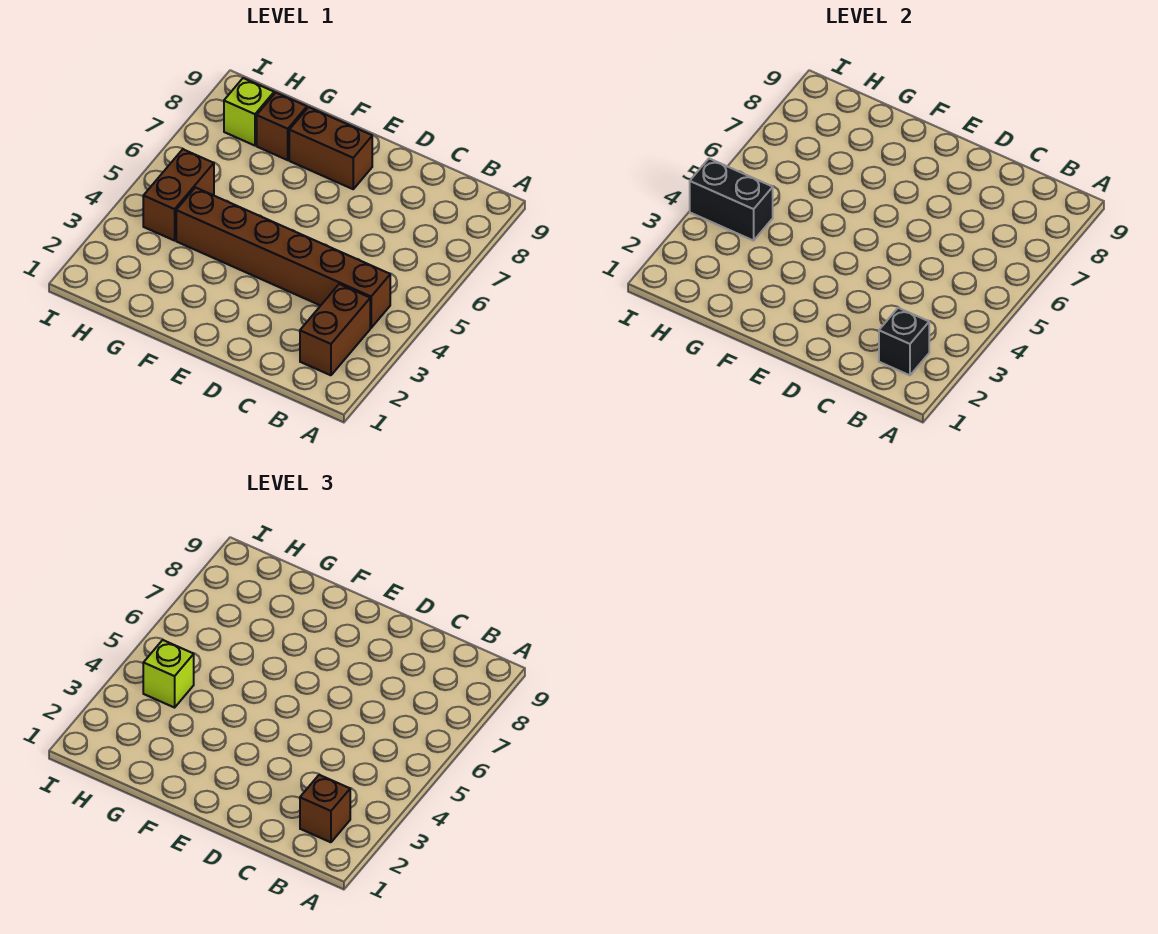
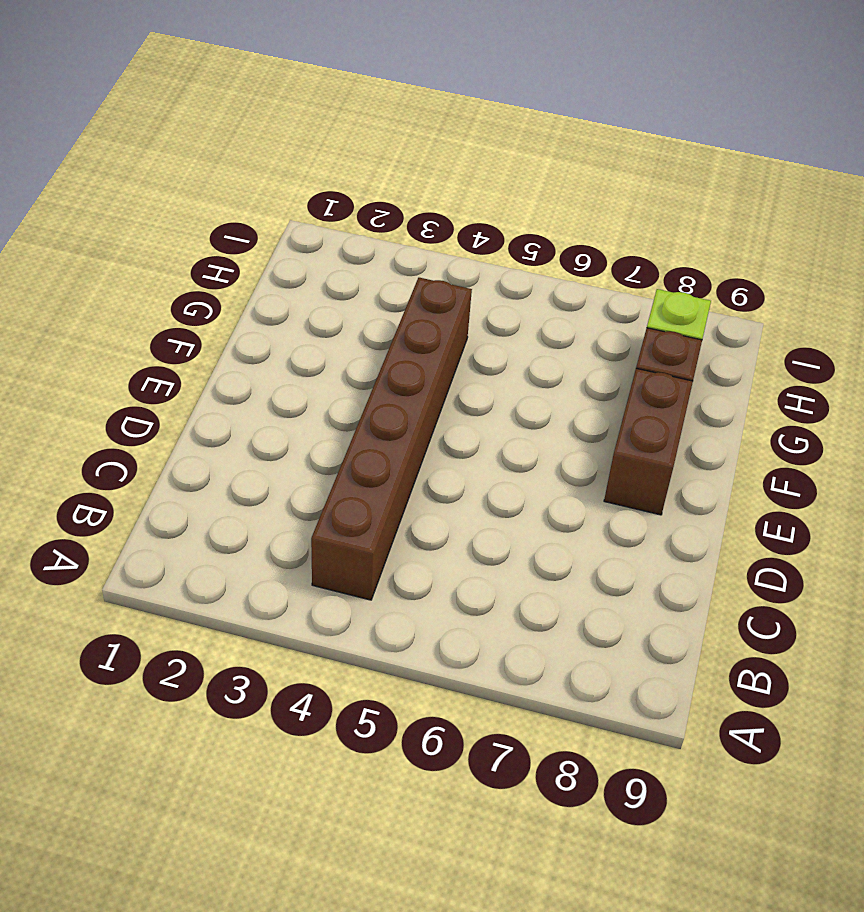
none -> brown brick B2:B3 level 1
none -> brown brick H4:H5 level 1

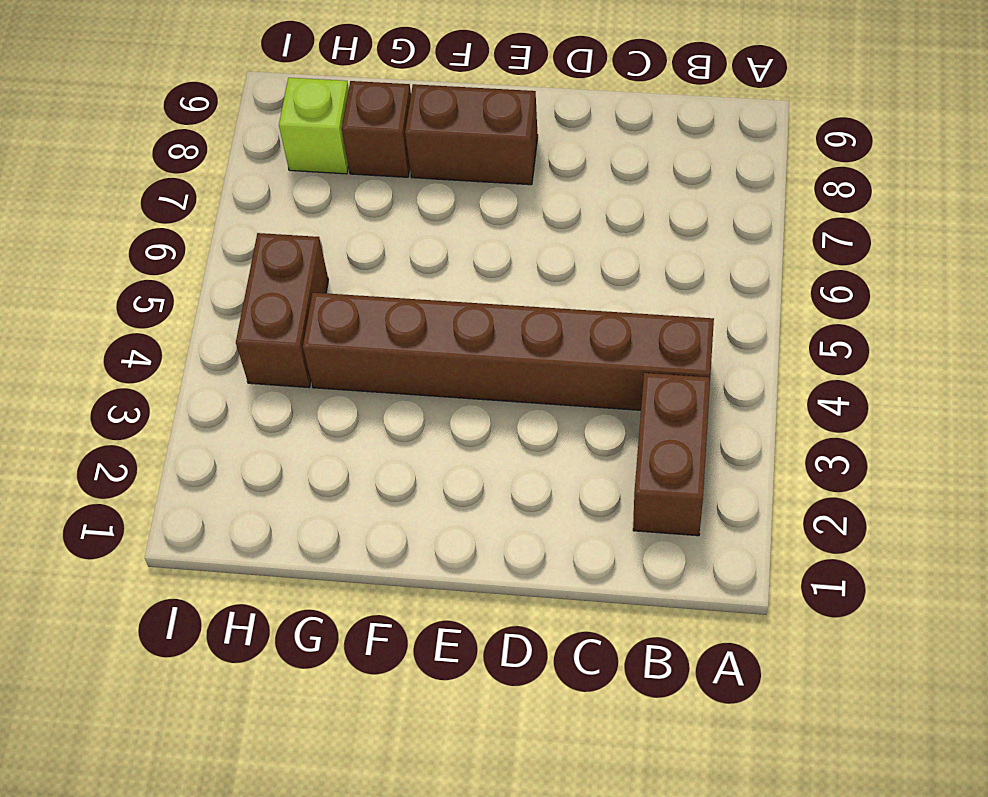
none -> black brick B2 level 2
none -> black brick H4:I4 level 2

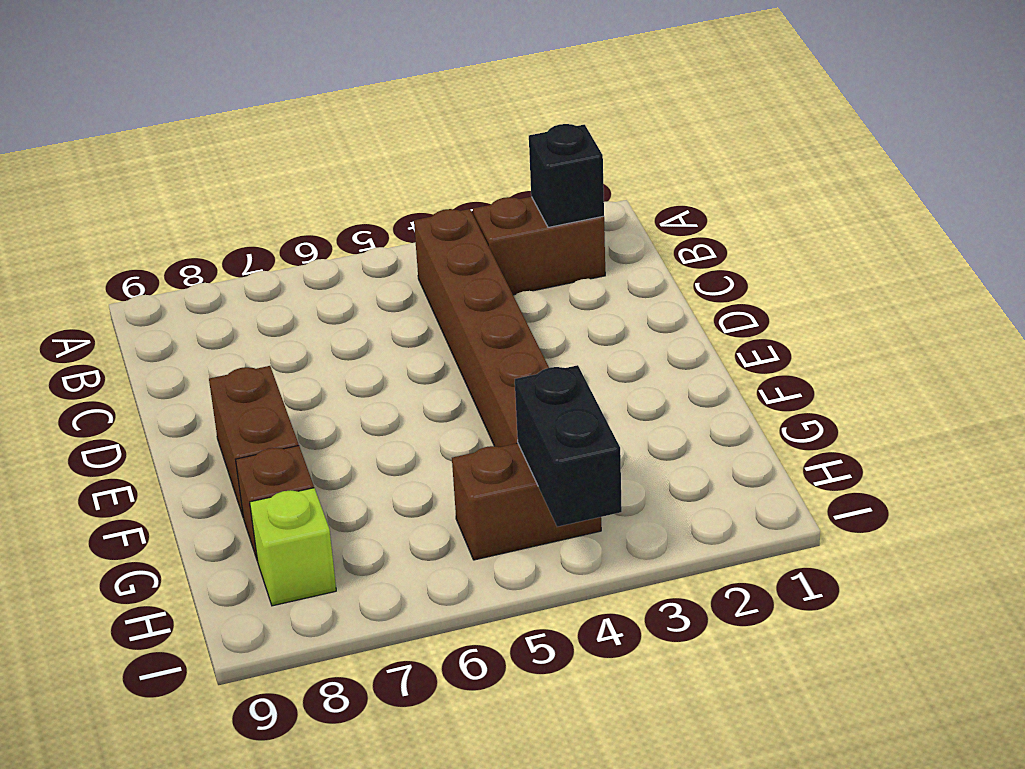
none -> brown brick B2 level 3
none -> lime brick H4 level 3

